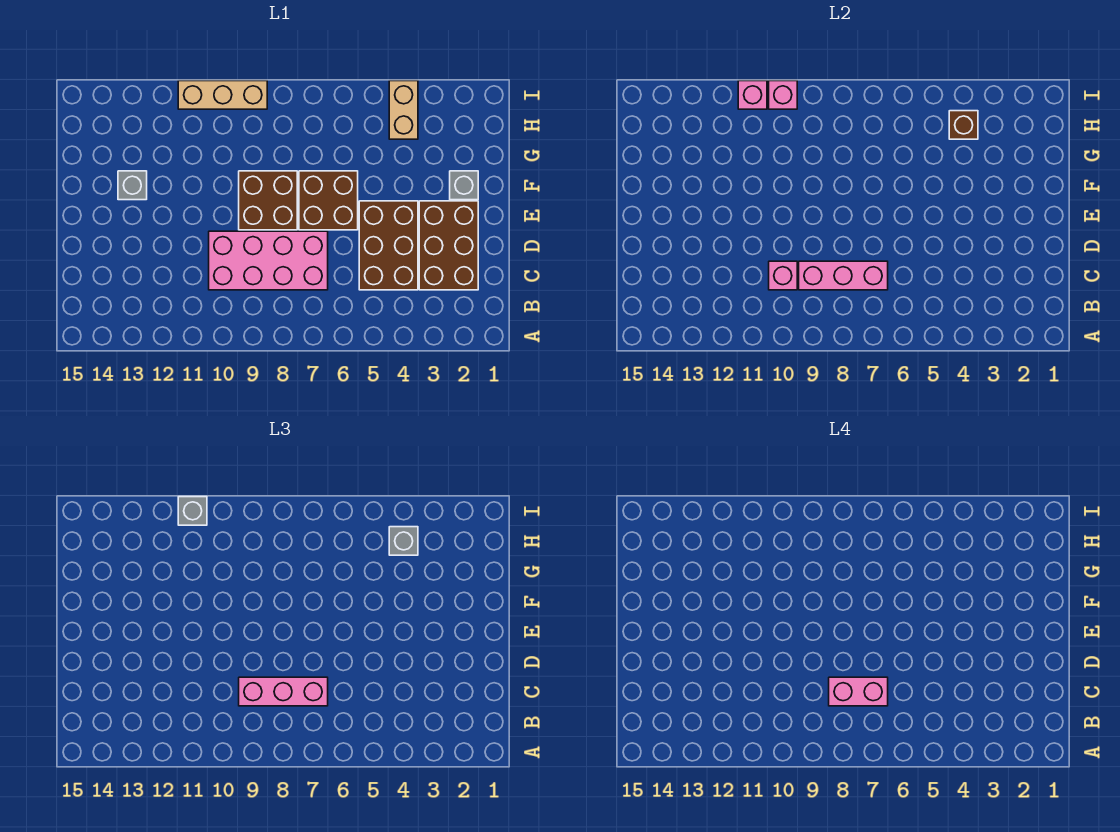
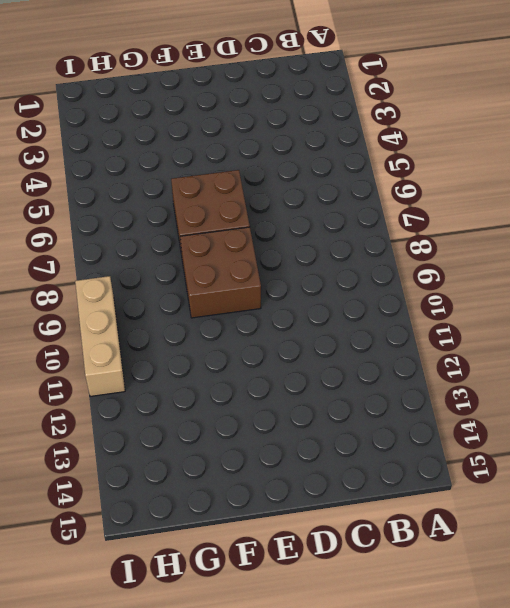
none -> brown brick C2:E3 level 1
none -> brown brick C4:E5 level 1
none -> pink brick C7:D10 level 1

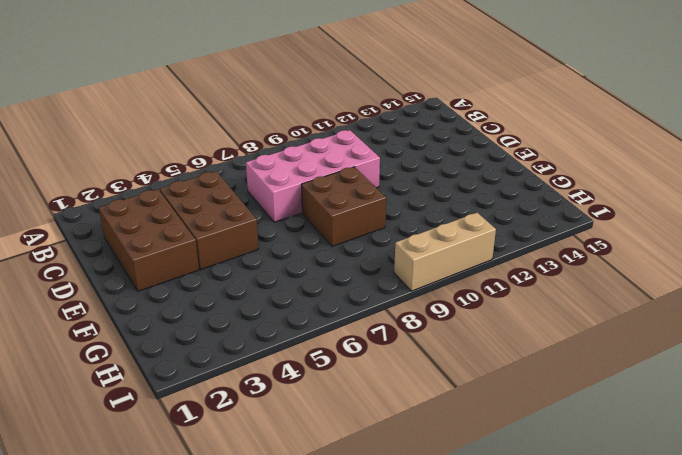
none -> brown brick E6:F7 level 1
none -> grey brick F2 level 1
none -> grey brick F13 level 1

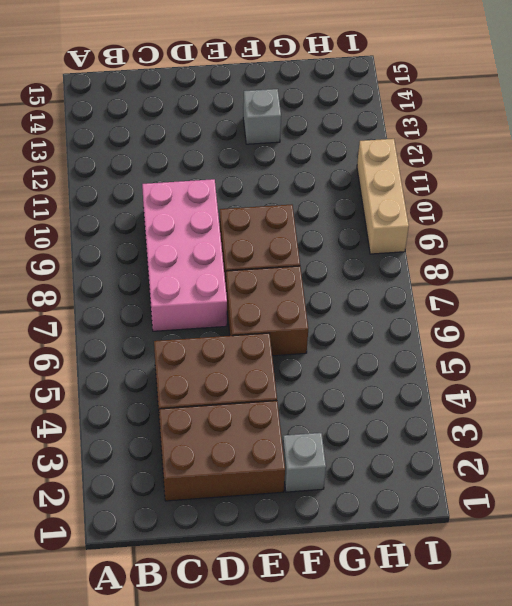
none -> tan brick H4:I4 level 1
none -> pink brick C7:C9 level 2
none -> pink brick C10 level 2

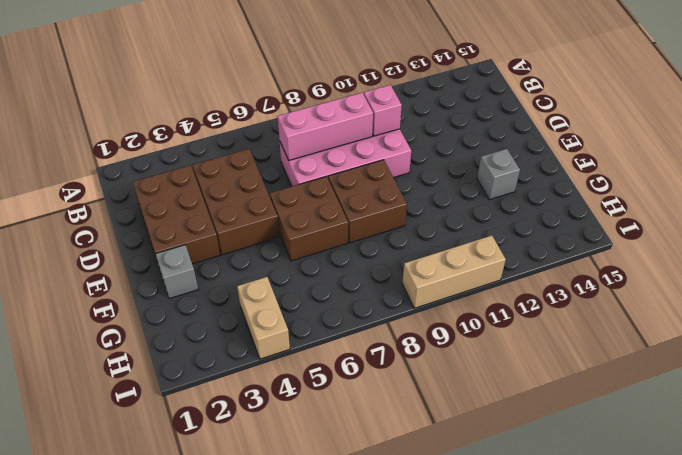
none -> brown brick H4 level 2
none -> pink brick I10 level 2
none -> pink brick I11 level 2

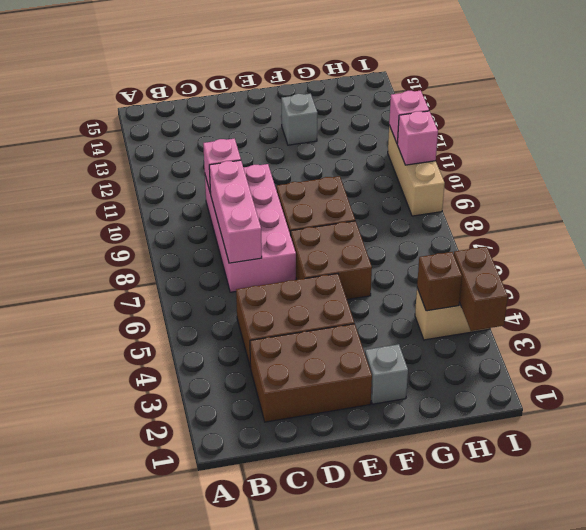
brown brick I3:I4 level 2 -> none
none -> pink brick C7:C9 level 3
none -> grey brick H4 level 3
none -> grey brick I11 level 3

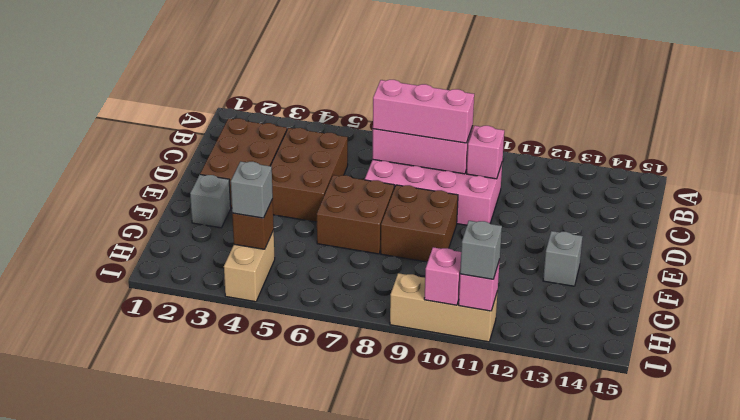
none -> pink brick C7:C8 level 4

